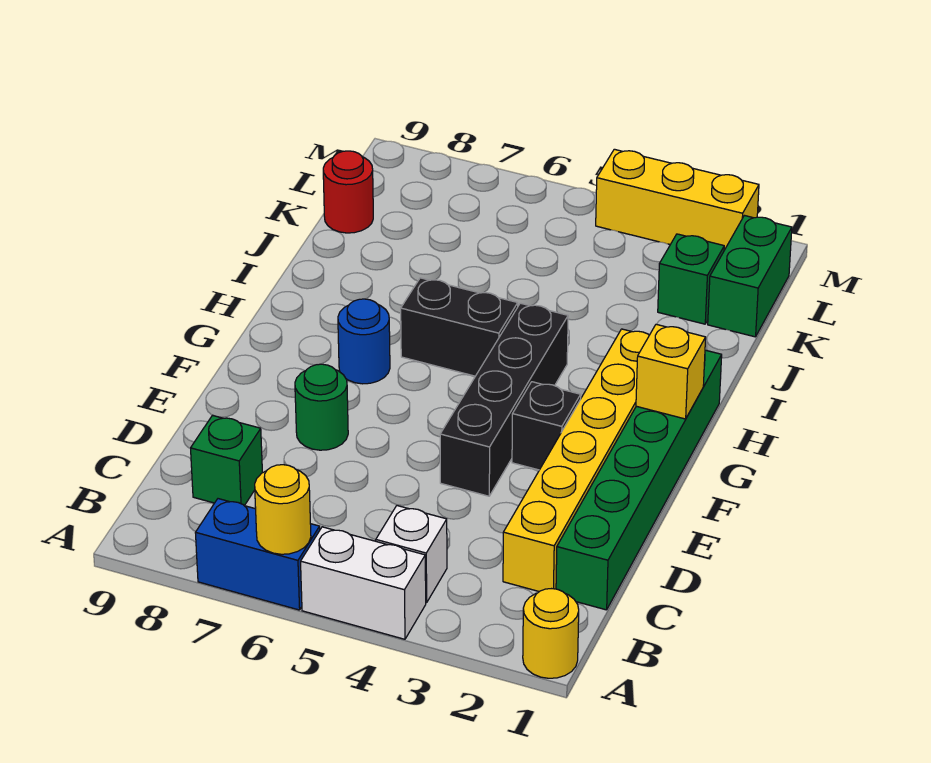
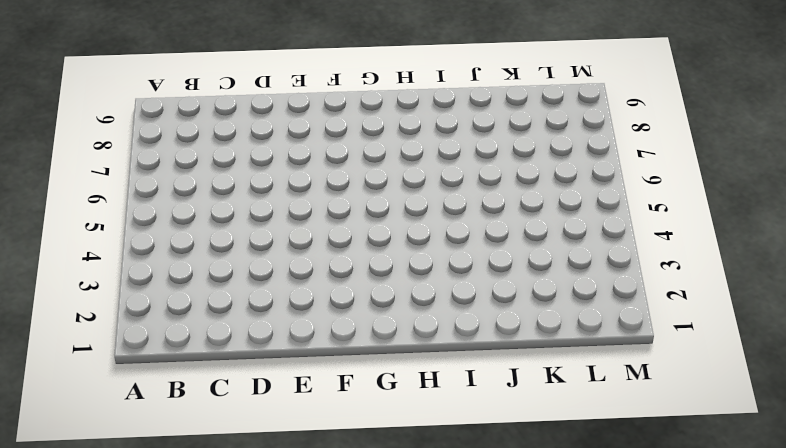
none -> yellow round brick A1 level 1
none -> white brick A4:A5 level 1
none -> blue brick A6:A7 level 1

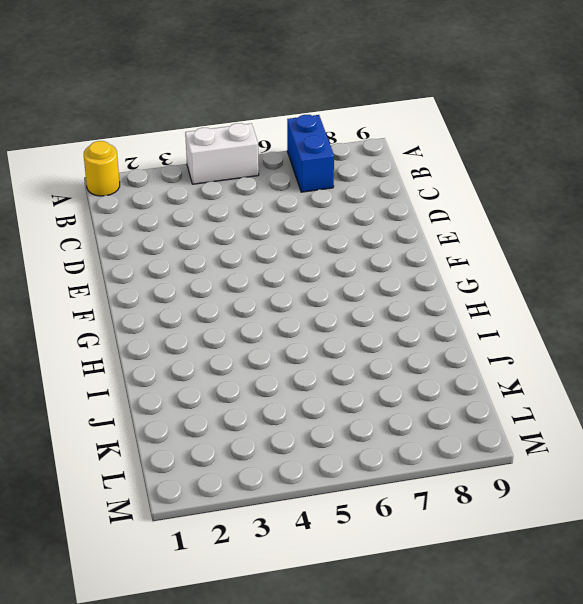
blue brick A7:B7 level 1 -> blue brick A6:A7 level 1
none -> white brick B4 level 1
none -> green brick C1:H1 level 1
none -> yellow brick C2:H2 level 1

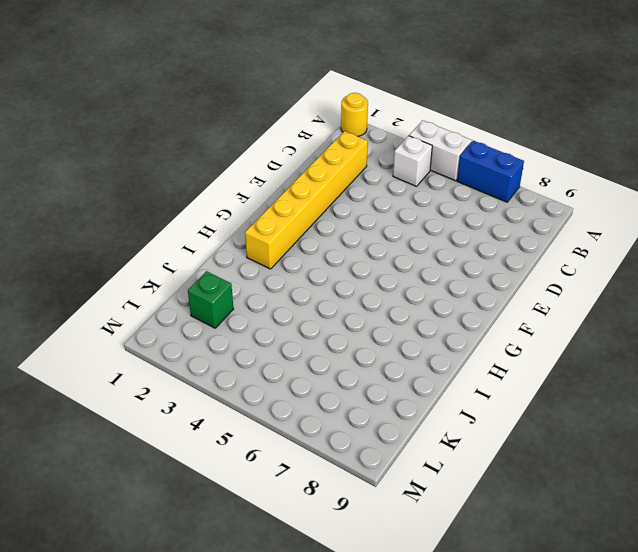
none -> green brick C1:H1 level 1
none -> green brick C8 level 1
none -> black brick E4:H4 level 1

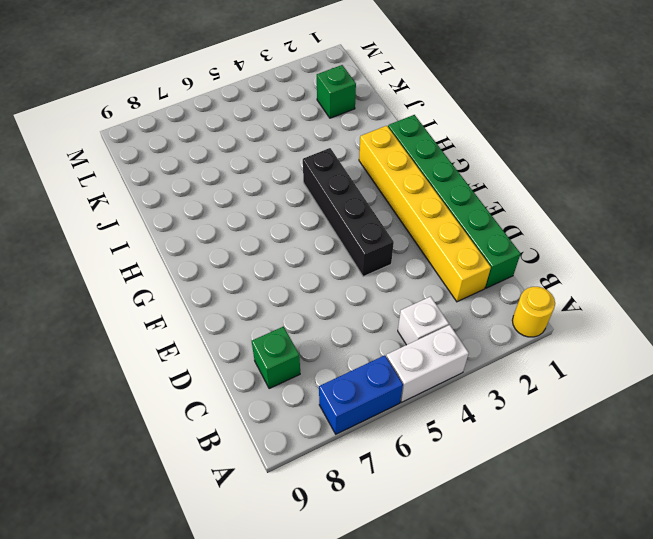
none -> green round brick E7 level 1
none -> black brick F3 level 1
none -> blue round brick G7 level 1

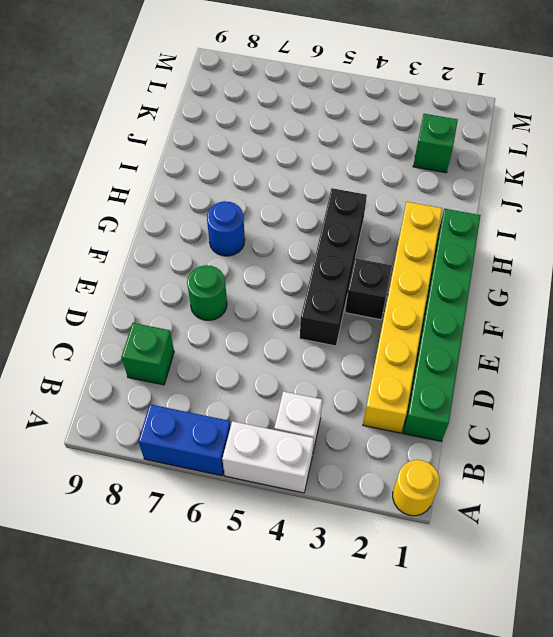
none -> black brick H5:H6 level 1
none -> green brick K1:L1 level 1
none -> red round brick K9 level 1

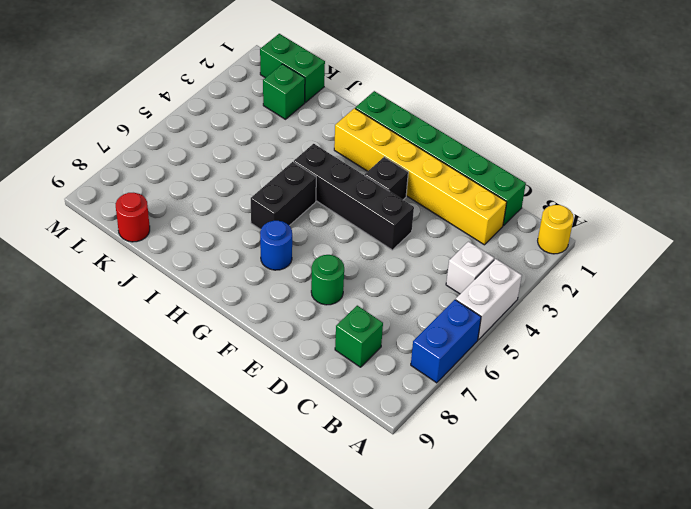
none -> yellow brick M2:M4 level 1
none -> yellow round brick A6 level 2
none -> yellow brick G1 level 2

